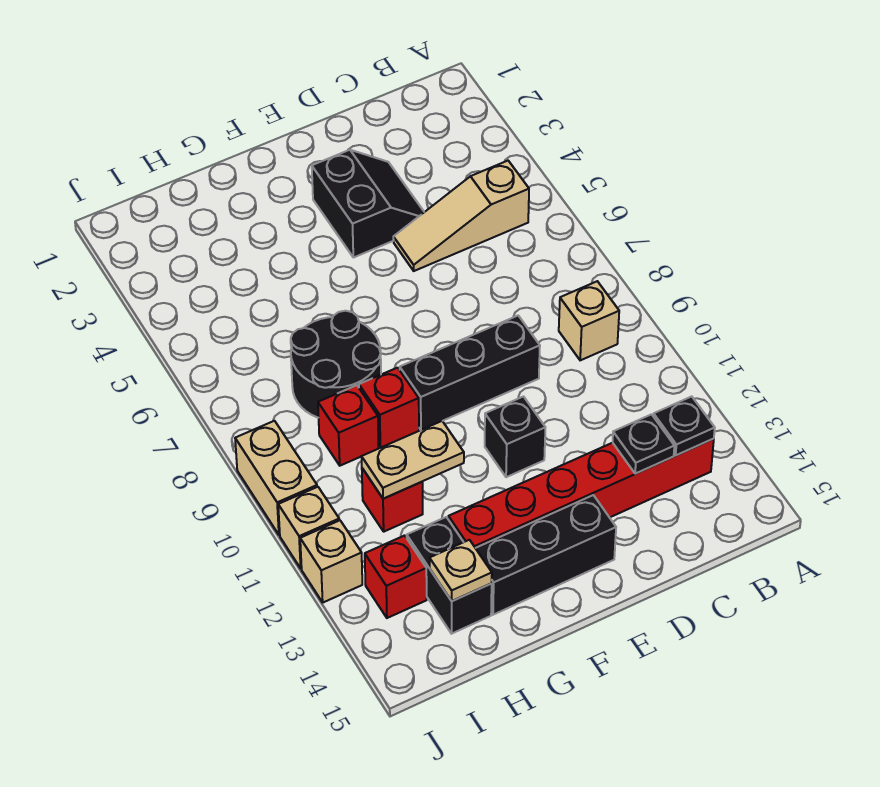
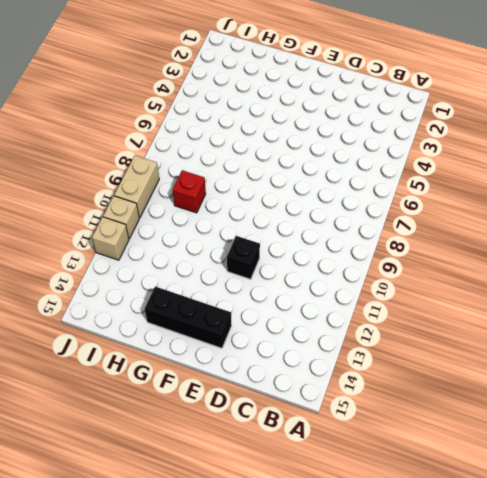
none -> tan slope B5:D5 level 1 top B
none -> tan brick B9 level 1
none -> red brick B13:G13 level 1

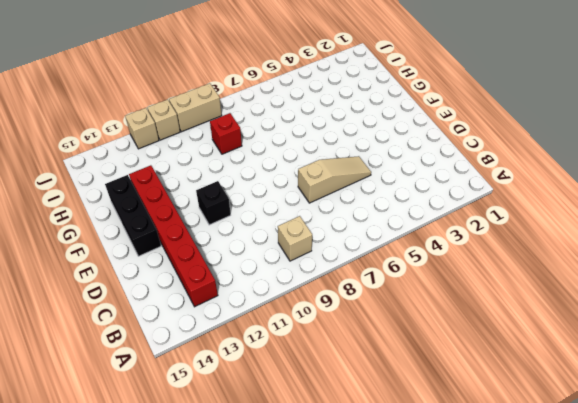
tan slope D5:D7 level 1 top 7 -> tan slope B5:D5 level 1 top B
none -> black slope D3:E4 level 1 top E
none -> black brick D9:F9 level 1
none -> black round brick G7:H8 level 1

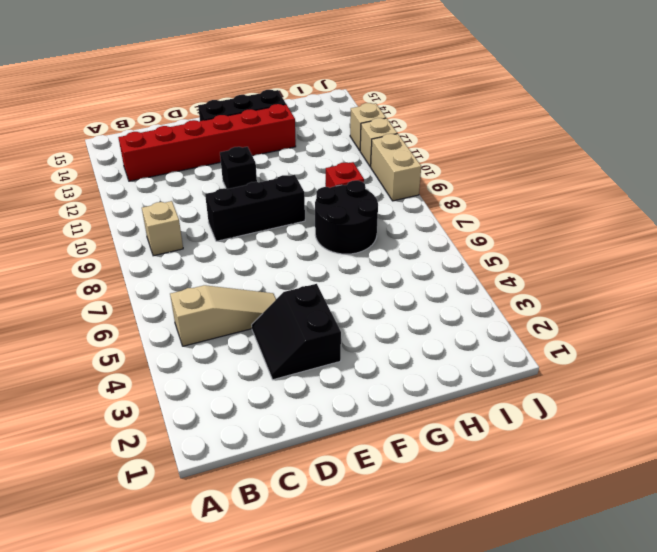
none -> red brick G9 level 1
none -> red brick H11 level 1
none -> black brick H13:H14 level 1

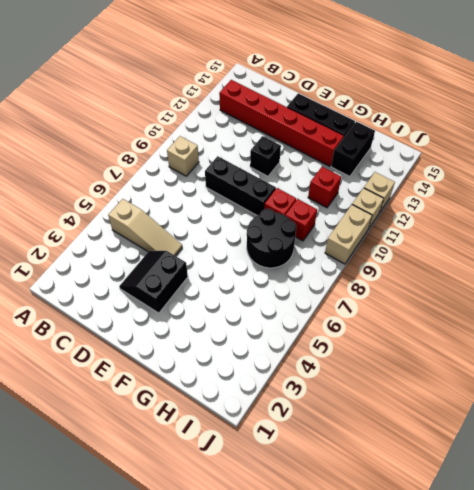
none -> red brick I13 level 1
none -> black plate B13 level 2
none -> black plate C13 level 2

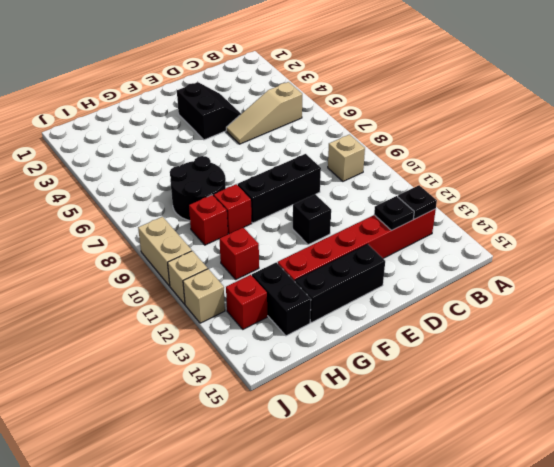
none -> tan plate G11:H11 level 2
none -> tan plate H14 level 2

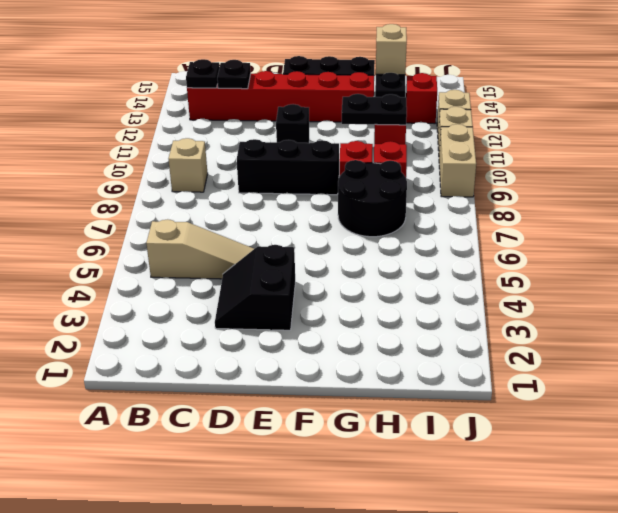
black plate G11:H11 level 2 -> tan plate G11:H11 level 2
tan brick H14 level 2 -> tan plate H14 level 2

